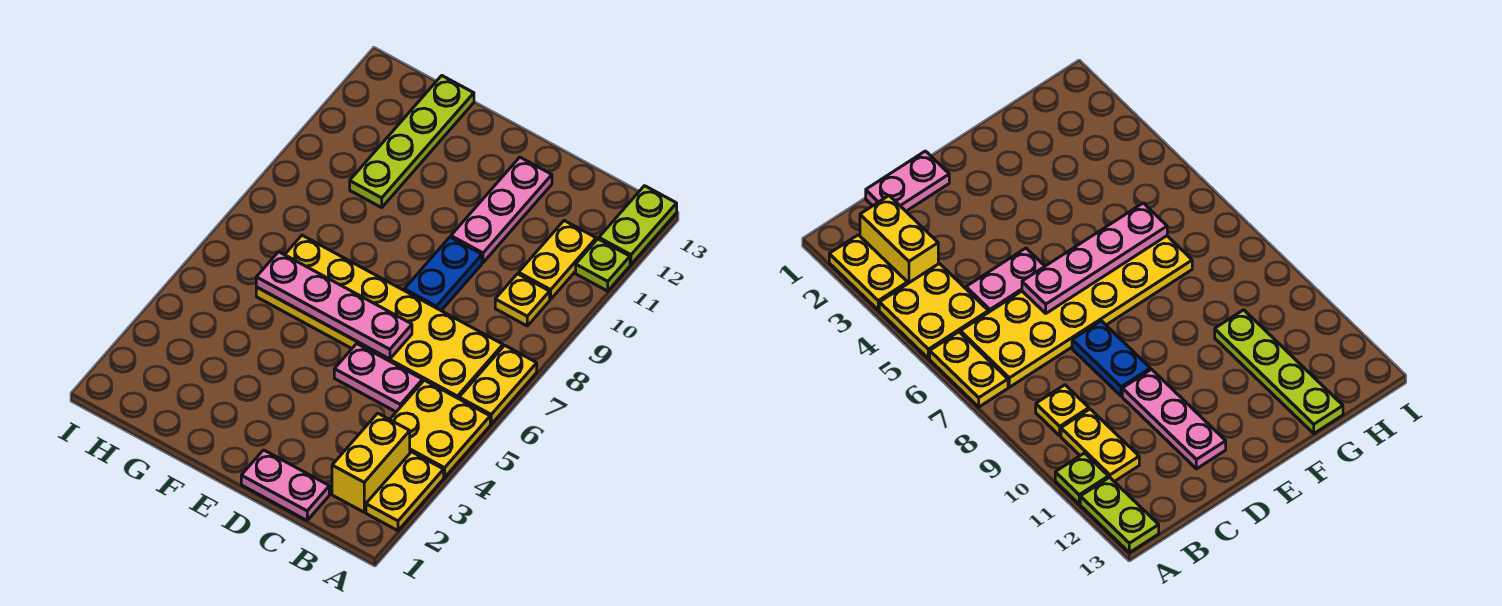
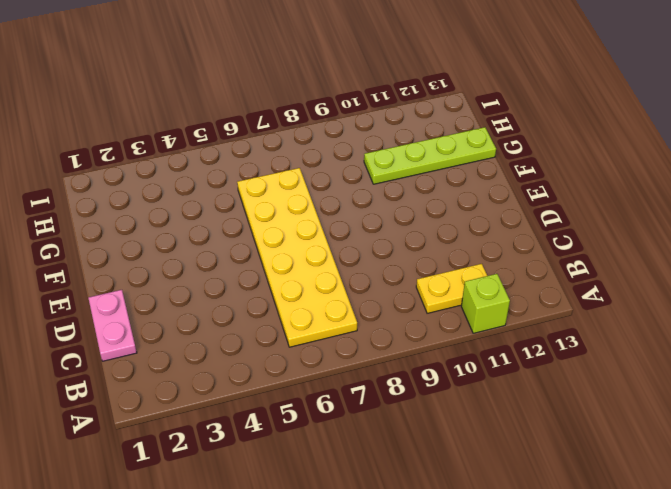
lime brick A11 level 1 -> lime plate A11 level 1
none -> yellow plate A2:A3 level 1
none -> yellow plate A4:B5 level 1
none -> yellow plate A6:A7 level 1

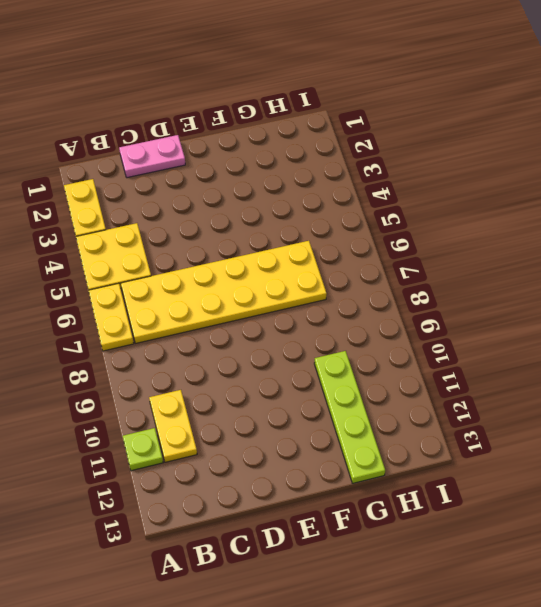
none -> lime plate A12:A13 level 1
none -> yellow brick B2:B3 level 1
none -> yellow plate B9 level 1

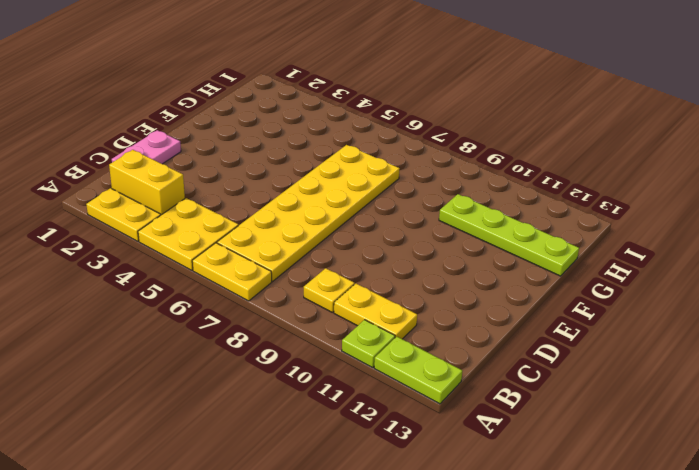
none -> pink plate C5:D5 level 1
none -> blue plate D8:D9 level 1
none -> pink plate D10:D12 level 1

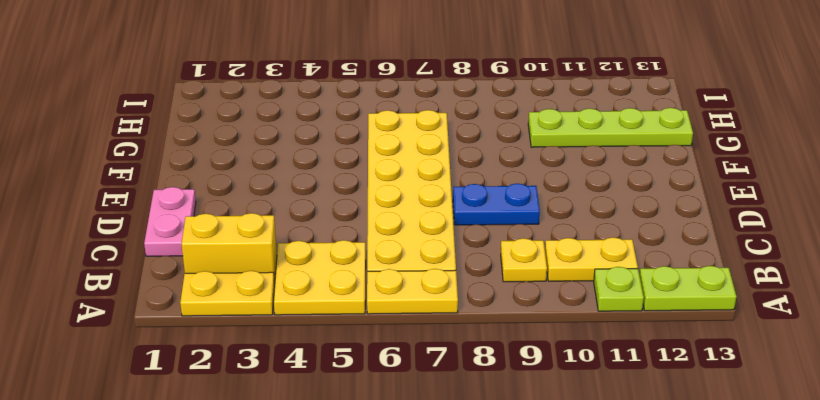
none -> pink plate C5:D5 level 1
none -> pink plate D10:D12 level 1
none -> pink plate D6:G6 level 2

